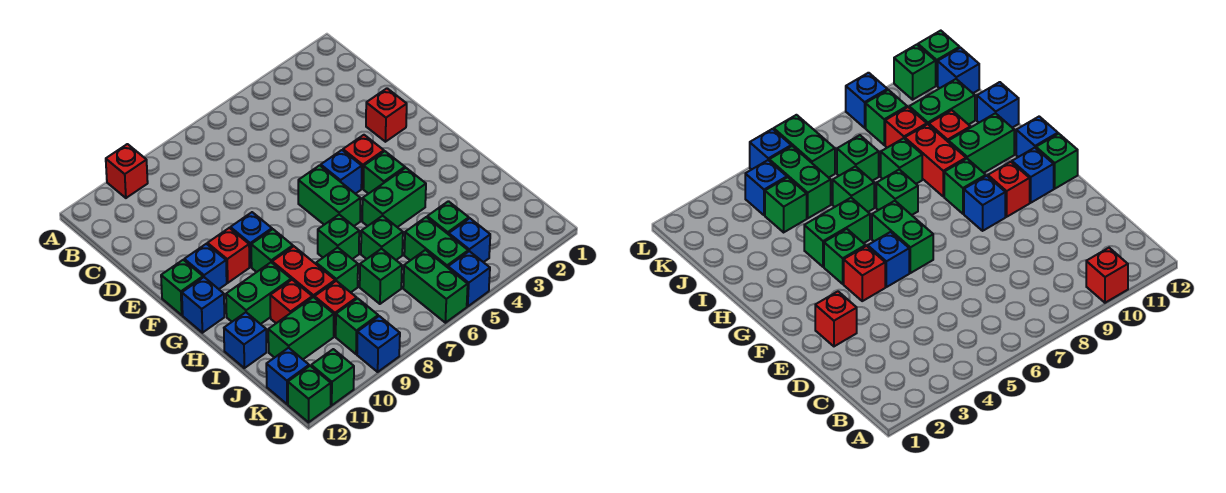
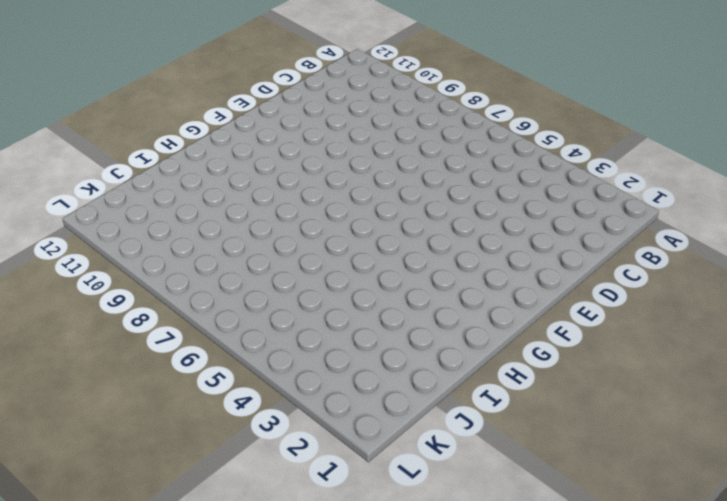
none -> red brick A10 level 1
none -> red brick E2 level 1
none -> red brick F4 level 1
none -> blue brick F5 level 1

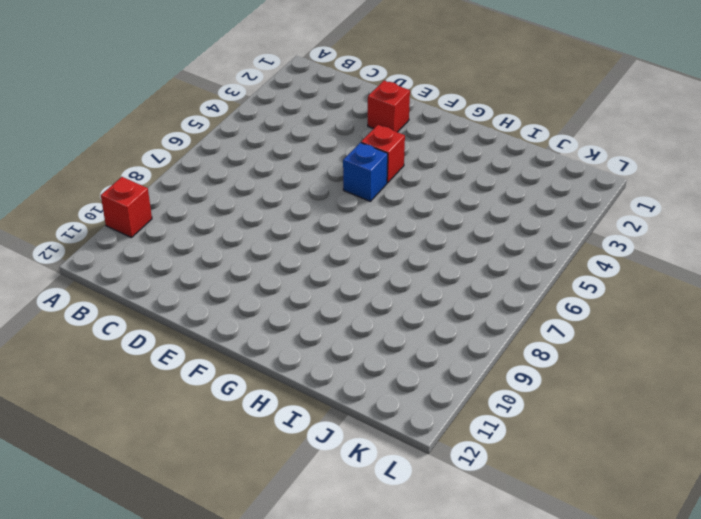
none -> green brick F6:G6 level 1
none -> blue brick F9 level 1
none -> red brick F10 level 1
none -> blue brick F11 level 1

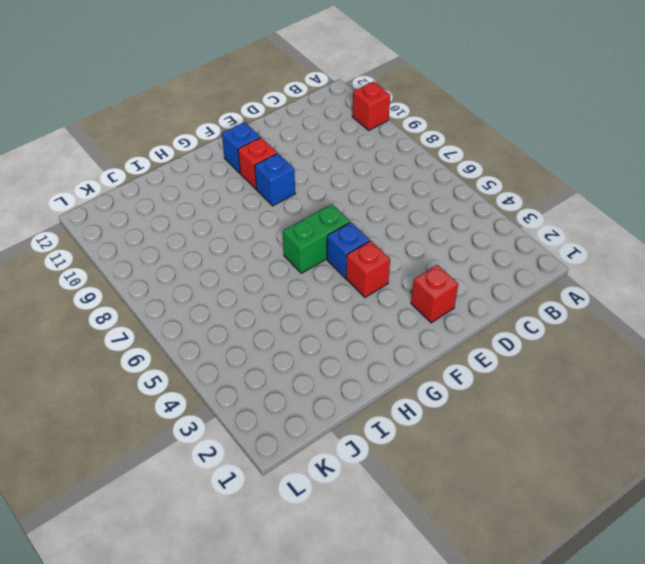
none -> green brick F12 level 1
none -> green brick G4 level 1
none -> green brick G9 level 1
none -> blue brick G12 level 1

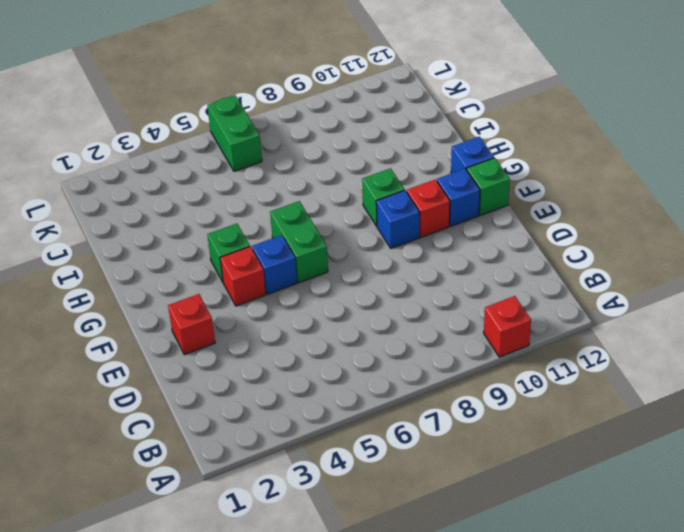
none -> green brick H4:H5 level 1
none -> green brick H7 level 1
none -> red brick H9:I9 level 1
none -> green brick H10:H11 level 1

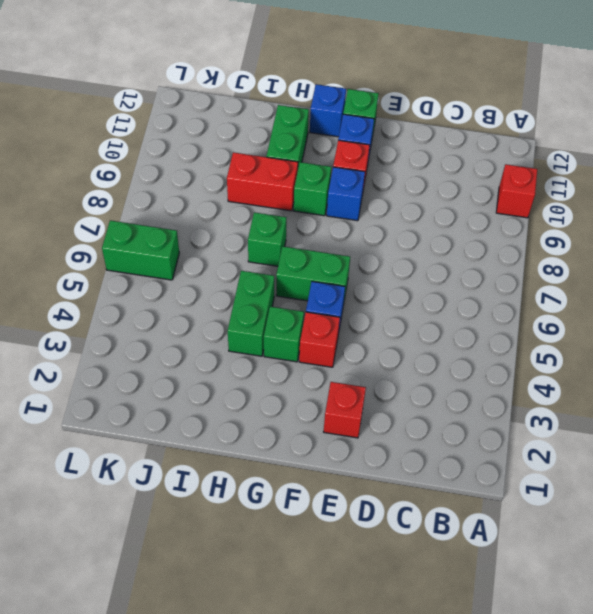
none -> green brick I6 level 1
none -> green brick I8 level 1
none -> red brick I10 level 1
none -> blue brick I12 level 1

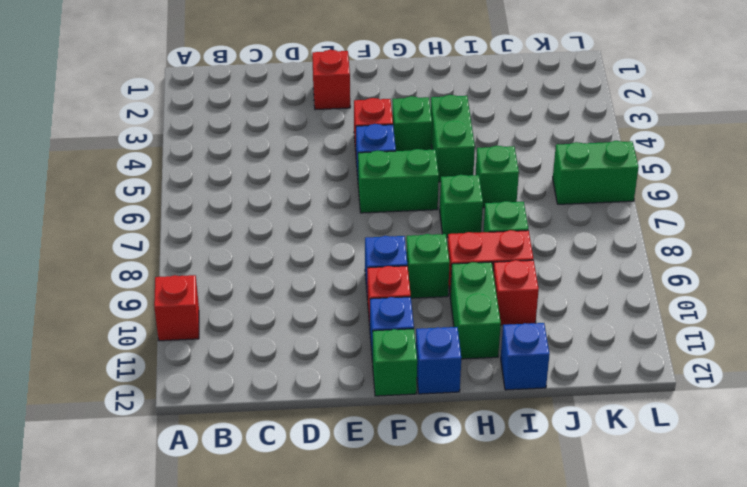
none -> green brick J4 level 1
none -> green brick J5:K5 level 1
none -> green brick J7 level 1
none -> red brick J9 level 1

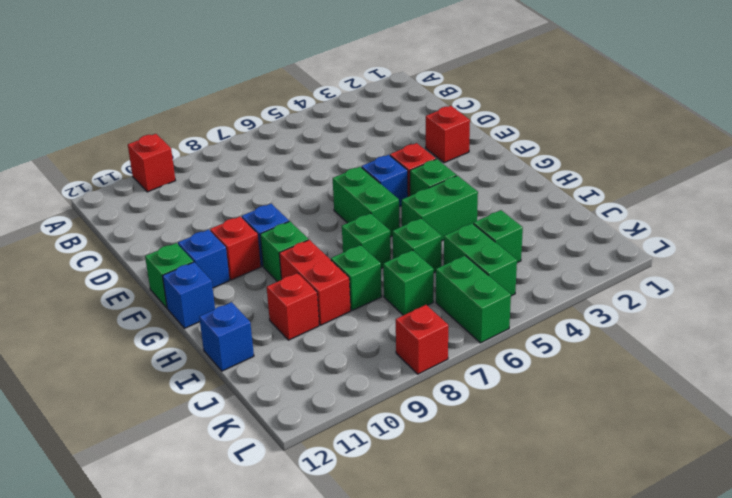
red brick L8 level 1 -> red brick J9 level 1
none -> green brick H10:H11 level 1
none -> green brick J10:J11 level 1
none -> blue brick K4 level 1
none -> green brick K9 level 1

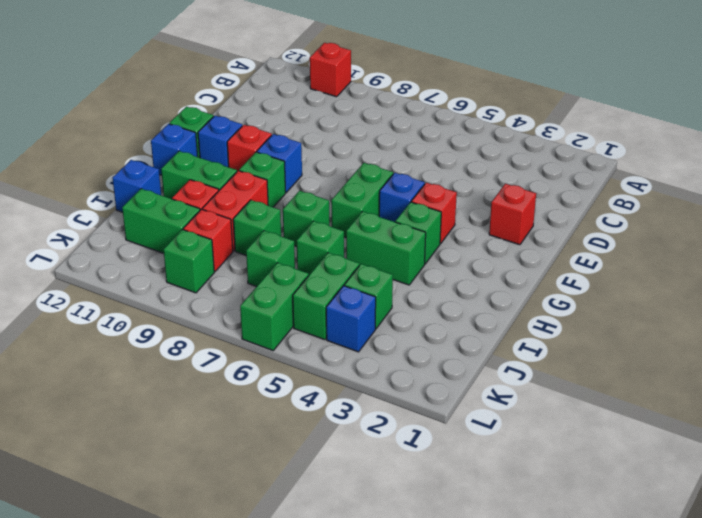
none -> blue brick K12 level 1
none -> blue brick L5 level 1
none -> blue brick L9 level 1
none -> green brick L11 level 1

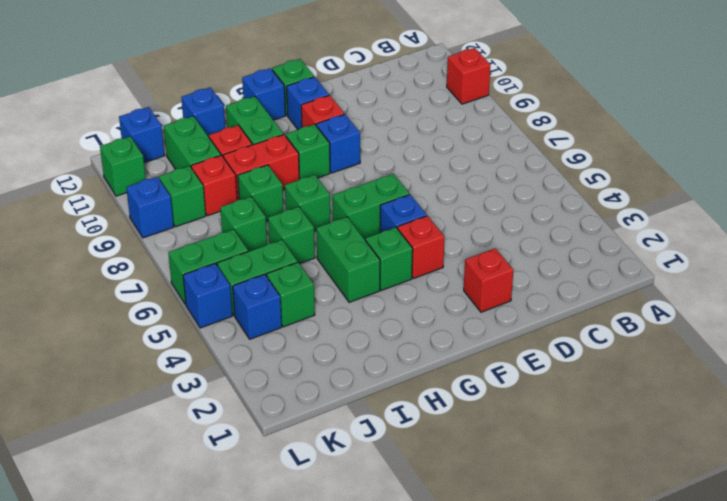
none -> green brick L12 level 1

